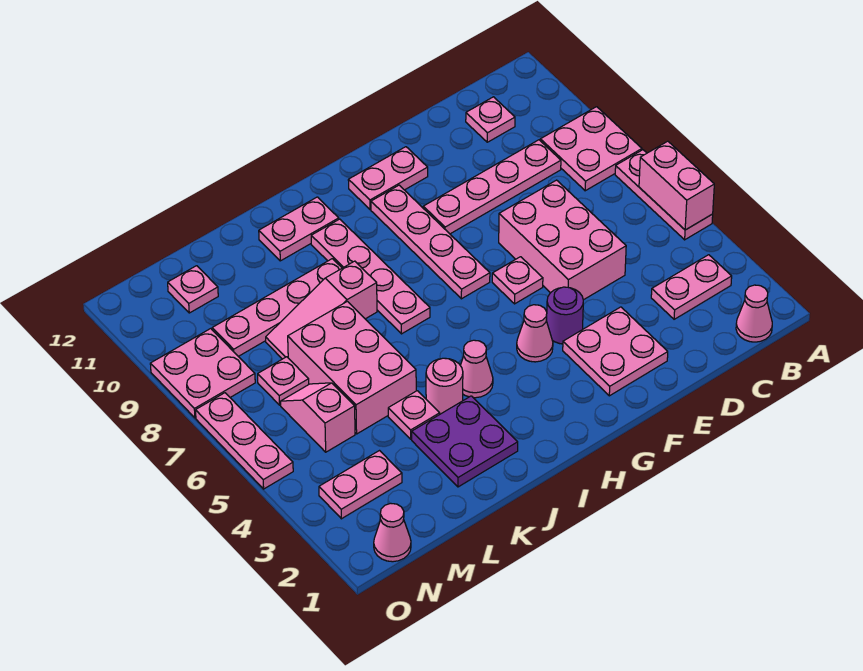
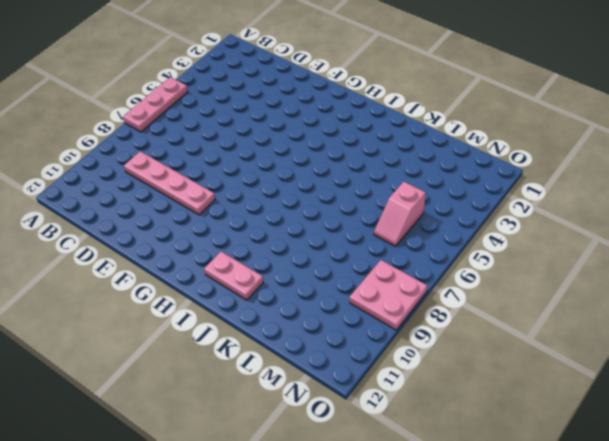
none -> pink plate A8:B9 level 1
none -> pink cone B1 level 1
none -> pink plate B3:C3 level 1
none -> pink plate C11 level 1

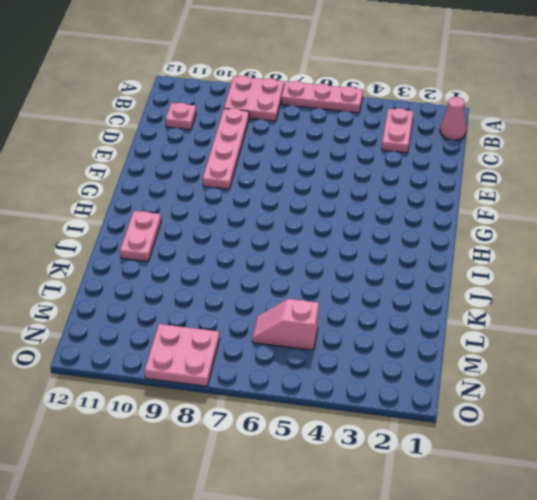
none -> pink brick D5:E7 level 1
none -> pink plate E2:F3 level 1
none -> purple round brick F4 level 1
none -> pink plate F6 level 1

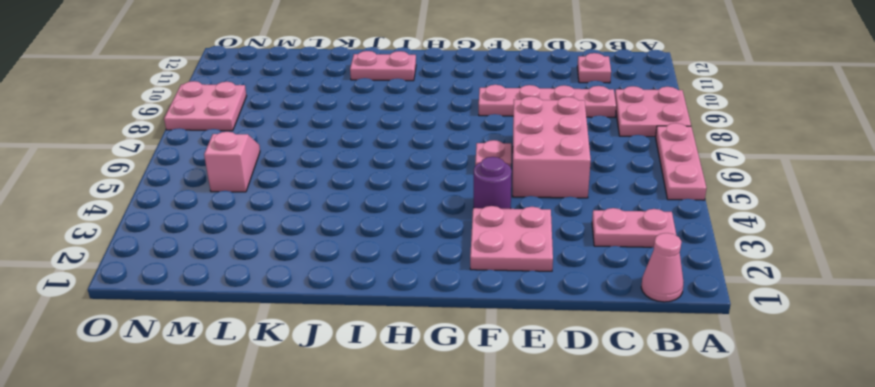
none -> pink plate F11:G11 level 1
none -> pink cone G4 level 1
none -> pink plate G7:G10 level 1
none -> pink cone I4 level 1

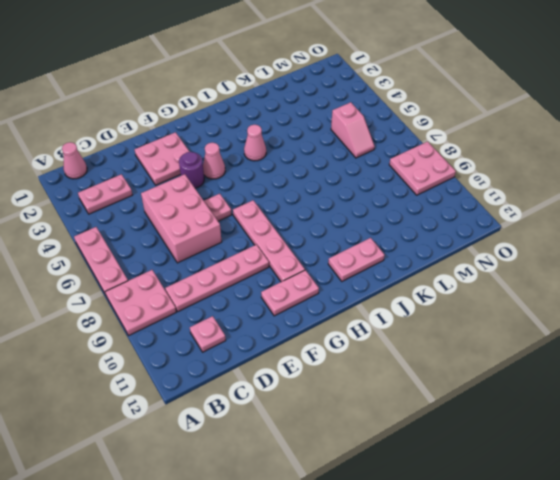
none -> pink plate I7:I10 level 1
none -> purple plate J2:K3 level 1
none -> pink round brick J4 level 1
none -> pink slope J8:L8 level 1 top J

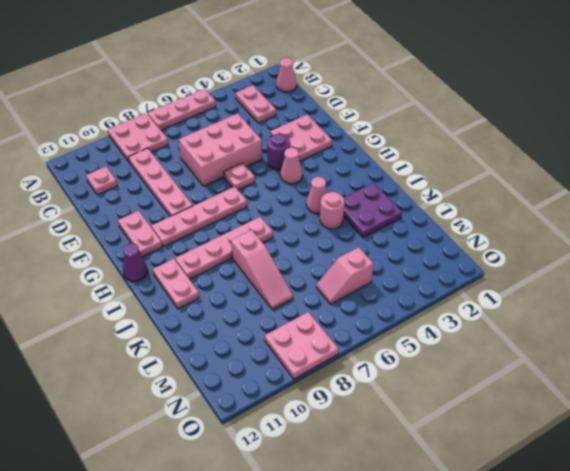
purple cone H12 level 1 -> none
none -> pink plate J9:M9 level 1
none -> pink plate K4 level 1
none -> pink brick K5:L7 level 1
none -> pink plate M3:N3 level 1

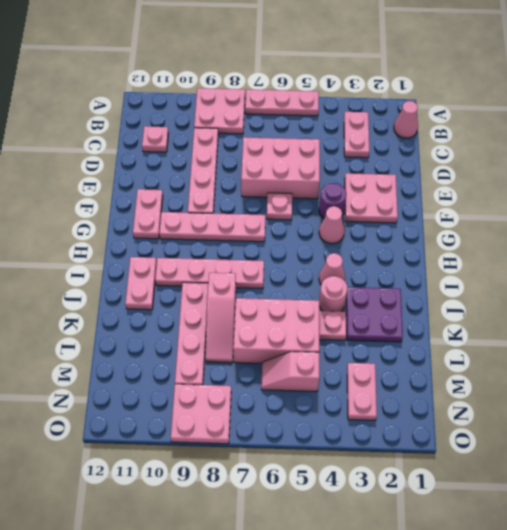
none -> pink plate M7 level 1
none -> pink plate M11 level 1
none -> pink cone N1 level 1
none -> pink plate O5:O7 level 1

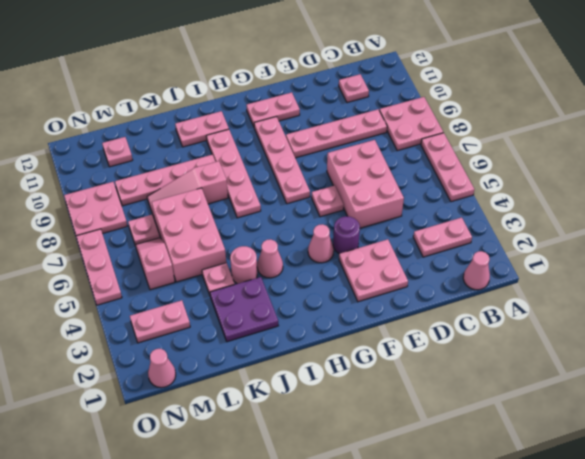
none -> pink brick A5:A6 level 2

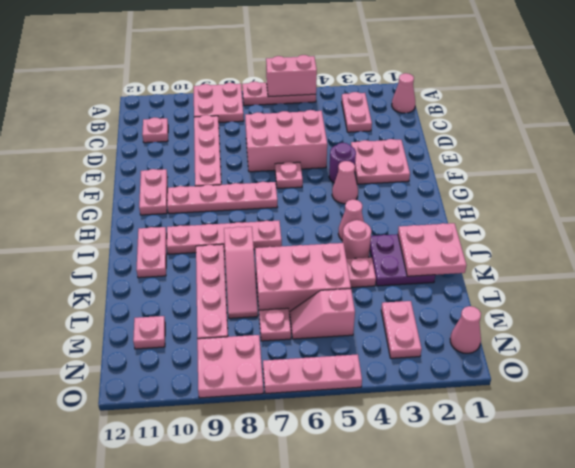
pink plate J1:K2 level 2 -> none

